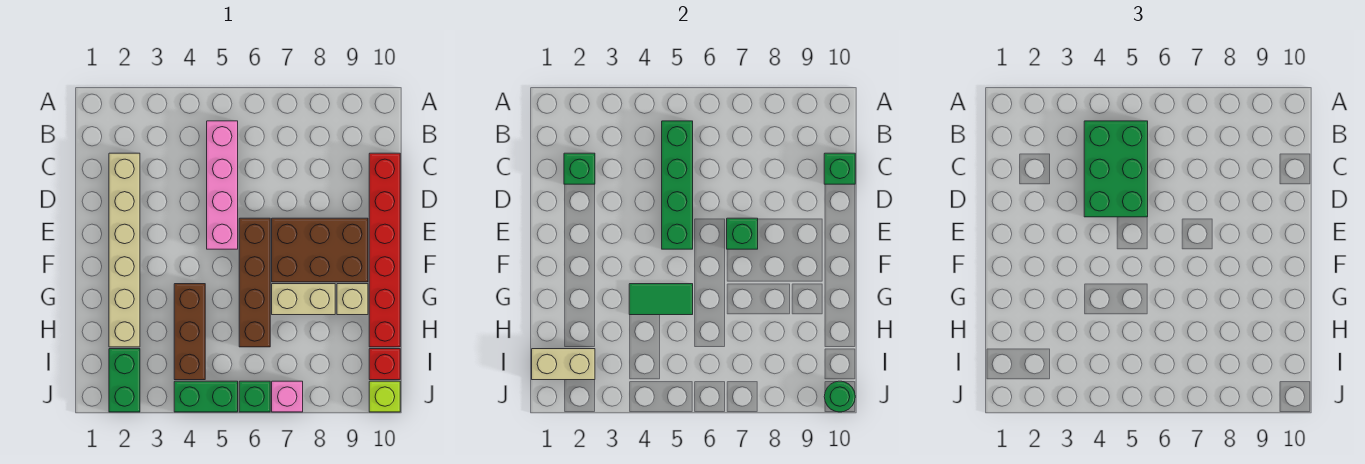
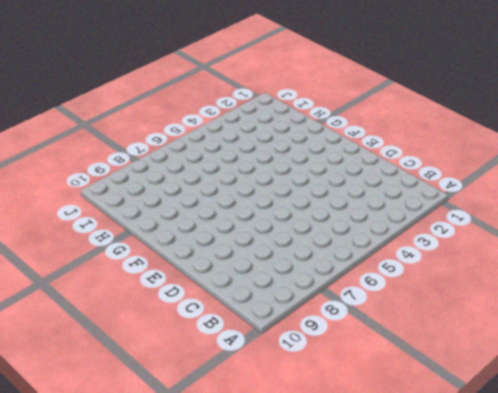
none -> pink brick B5:E5 level 1
none -> tan brick C2:H2 level 1
none -> red brick C10:H10 level 1

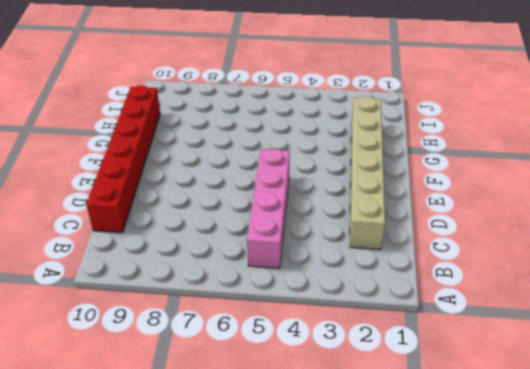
none -> brown brick E6:H6 level 1
none -> brown brick E7:F9 level 1
none -> brown brick G4:I4 level 1

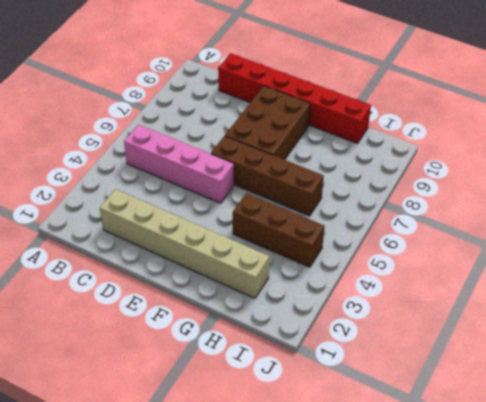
none -> tan brick G7:G8 level 1
none -> tan brick G9 level 1
none -> green brick I2:J2 level 1

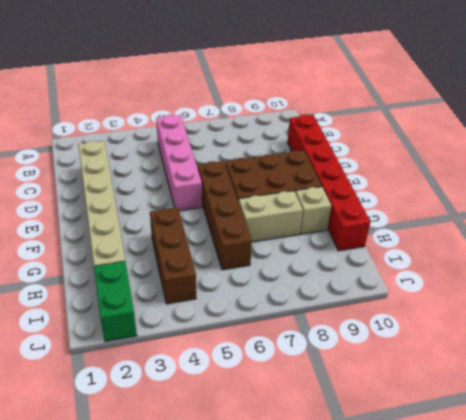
none -> red brick I10 level 1
none -> green brick J4:J5 level 1
none -> green brick J6 level 1

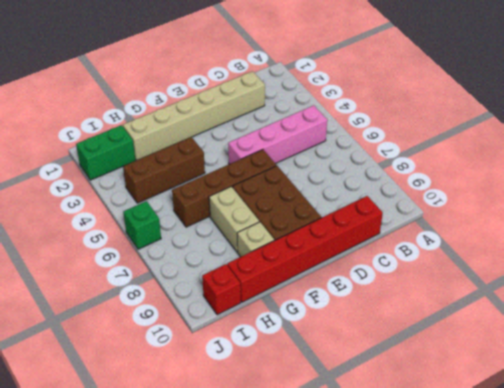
none -> green brick J4:J5 level 1
none -> pink brick J7 level 1
none -> lime brick J10 level 1

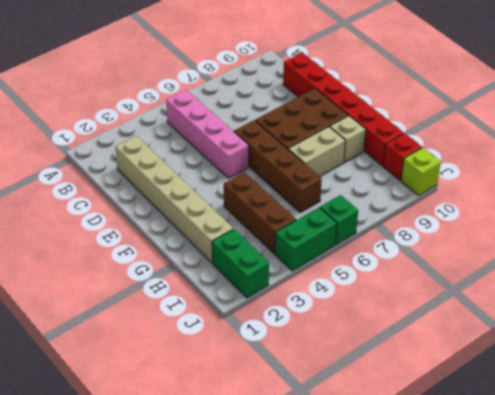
none -> pink brick J7 level 1
none -> green brick B5:E5 level 2
none -> green brick C2 level 2

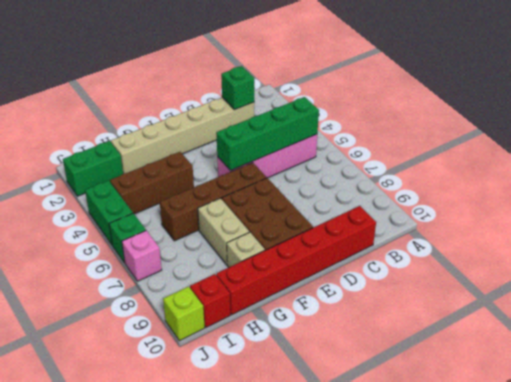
none -> green brick C10 level 2
none -> green brick E7 level 2
none -> green tile G4:G5 level 2

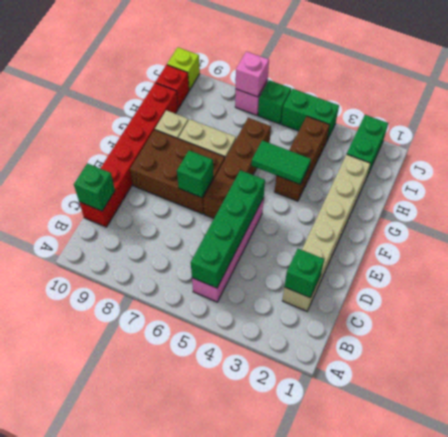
pink brick J7 level 2 -> none
none -> tan brick I1:I2 level 2
none -> green round brick J10 level 2
none -> green brick B4:D5 level 3

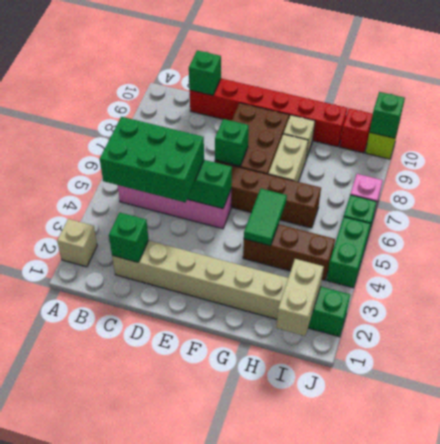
tan brick A2 level 1 -> none
green brick J10 level 2 -> green round brick J10 level 2

